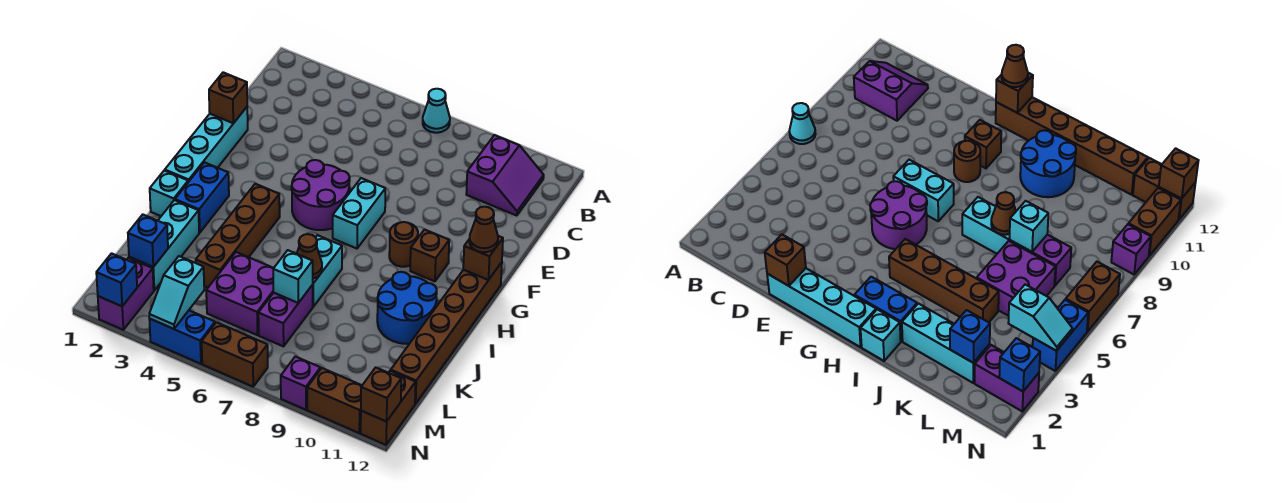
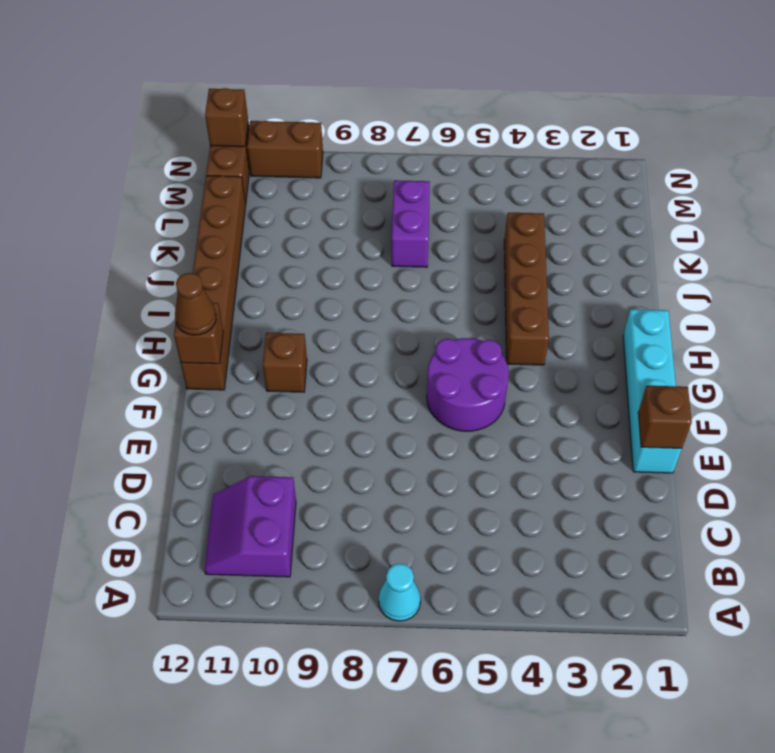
none -> cyan brick F7:G7 level 1
none -> brown round brick G9 level 1
none -> blue brick H2:I2 level 1
none -> cyan brick I1 level 1

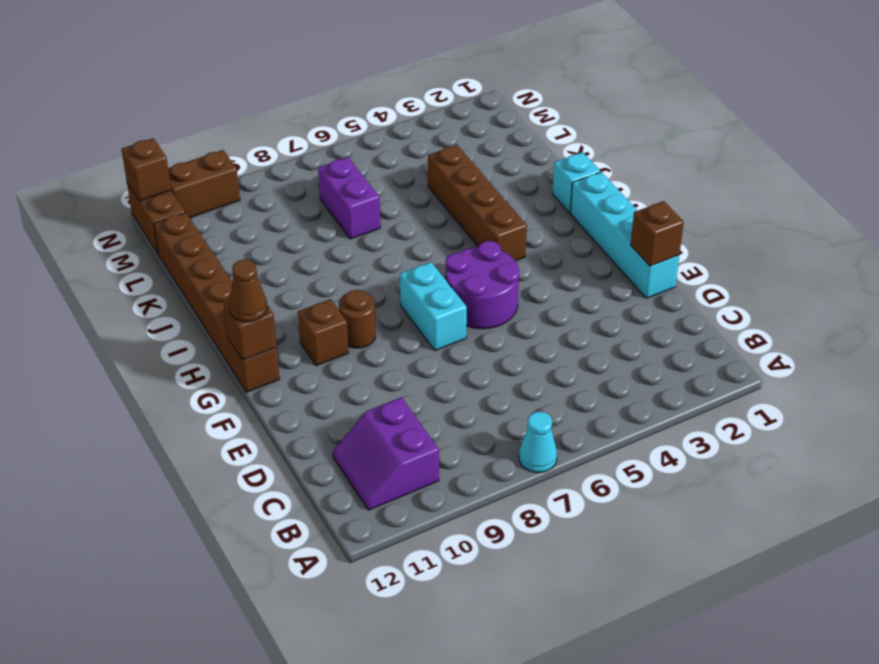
none -> blue brick H2:I2 level 1
none -> cyan brick I7:J7 level 1
none -> blue round brick I10:J11 level 1
none -> cyan brick J2:L2 level 1

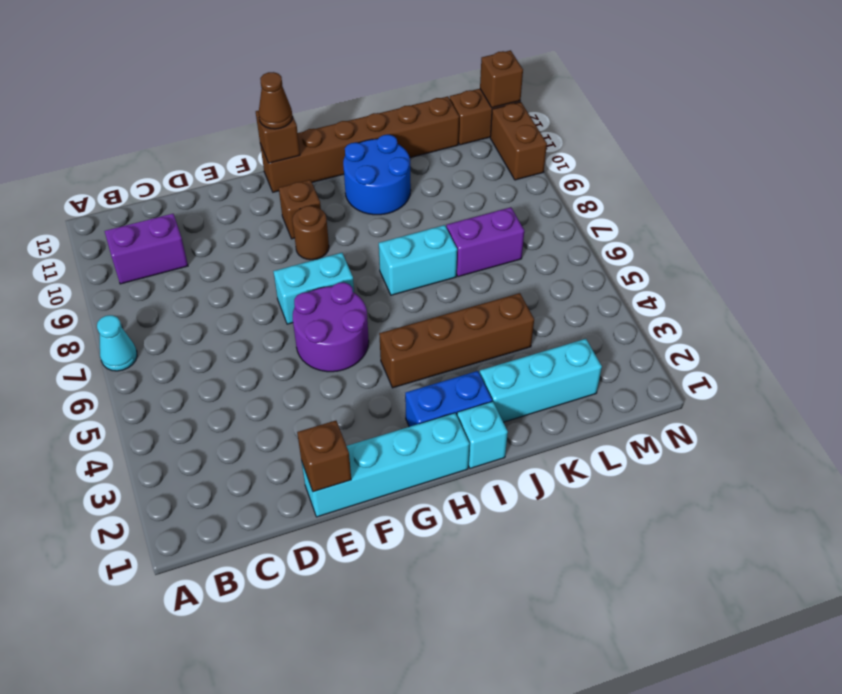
none -> purple brick K5:L6 level 1
none -> purple brick M2:N2 level 1
none -> blue brick N4:N5 level 1
none -> brown brick N6:N7 level 1

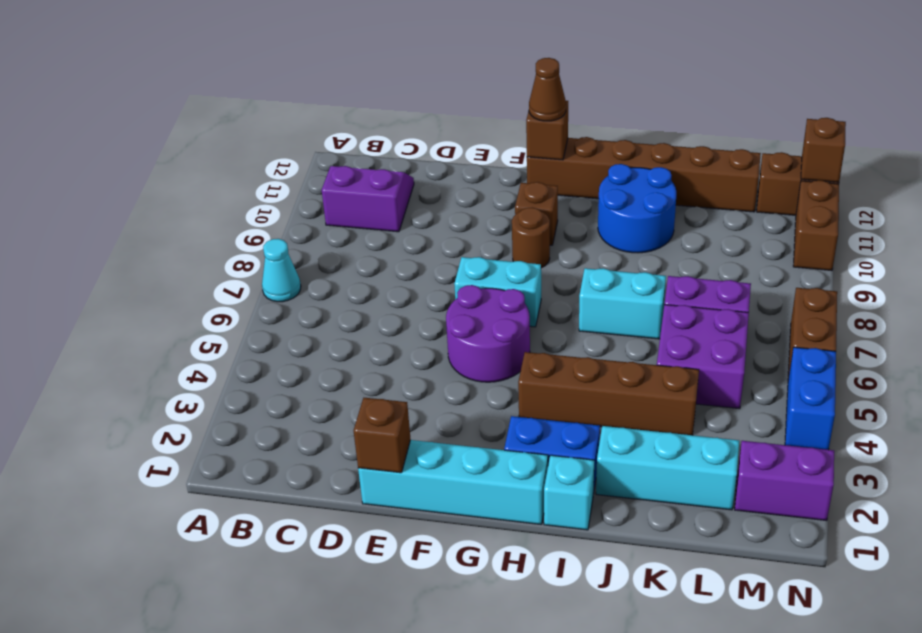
none -> purple brick N9 level 1
none -> brown cone J7 level 2
none -> cyan brick K7 level 2
none -> blue brick L2 level 2

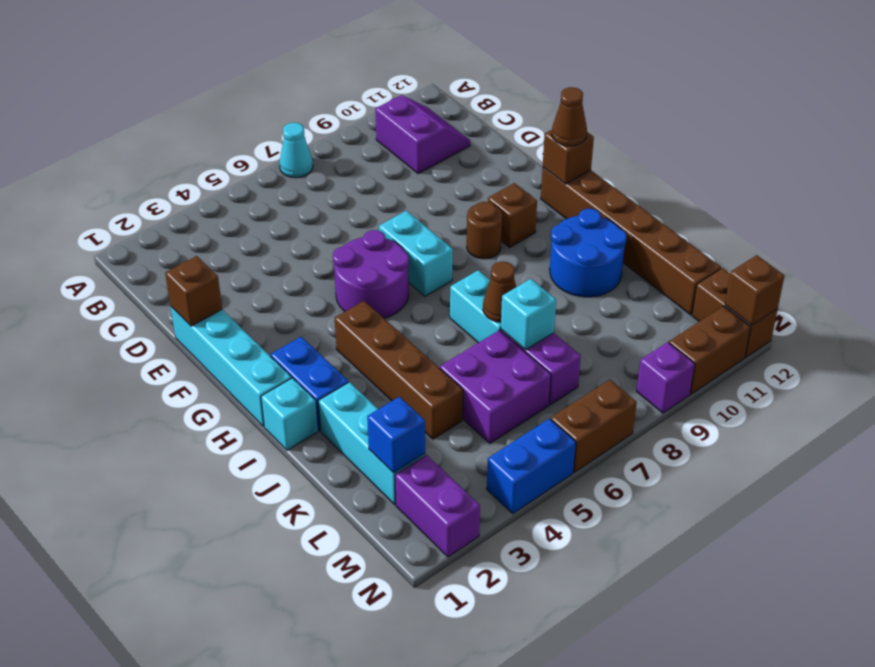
none -> cyan slope M4:N4 level 2 top M
none -> blue brick N2 level 2

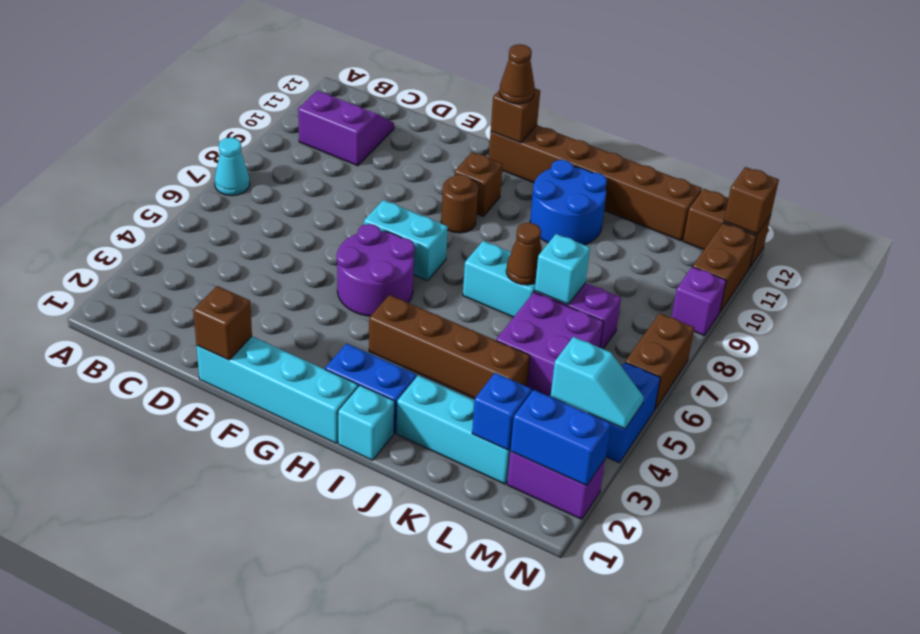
blue brick M2:N2 level 2 -> blue brick N2 level 2

